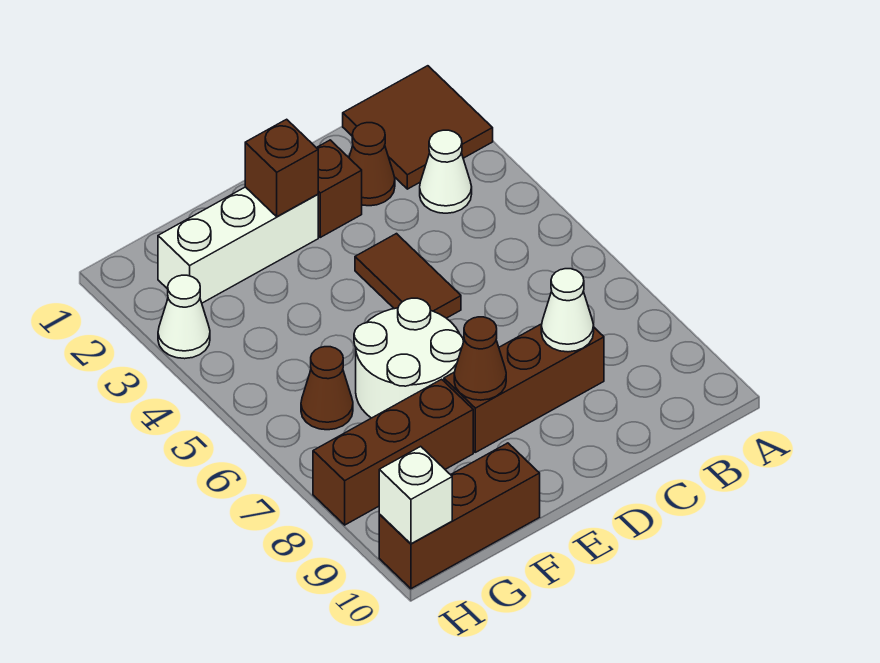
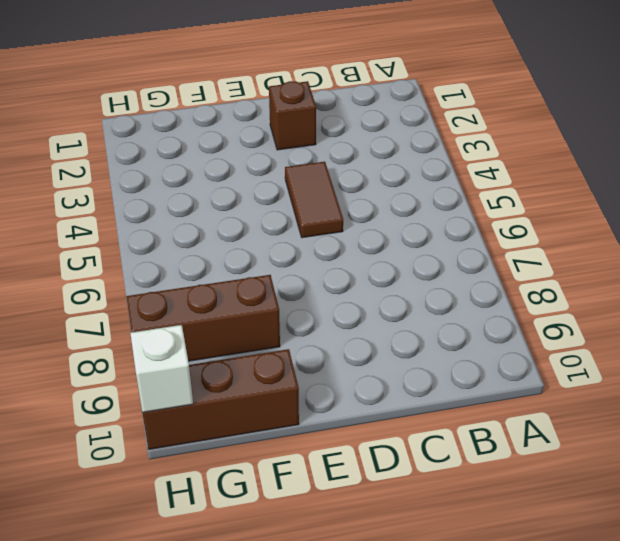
none -> brown tile A1:B2 level 1
none -> white cone B3 level 1
none -> brown cone C2 level 1

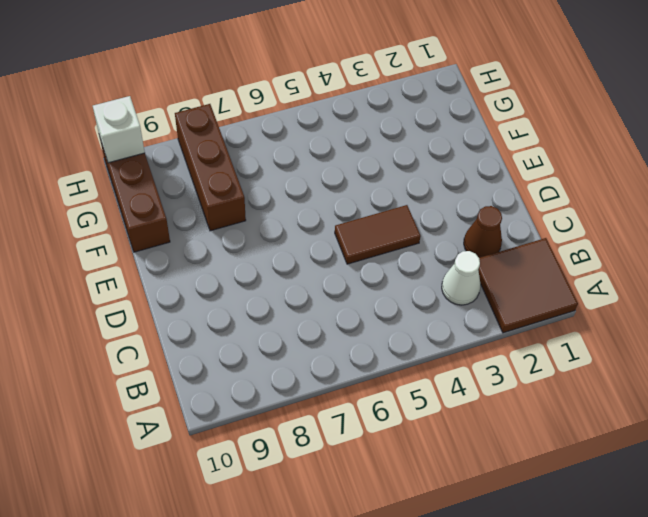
none -> brown brick C8:E8 level 1
none -> brown brick D2 level 1
none -> white brick E2:G2 level 1

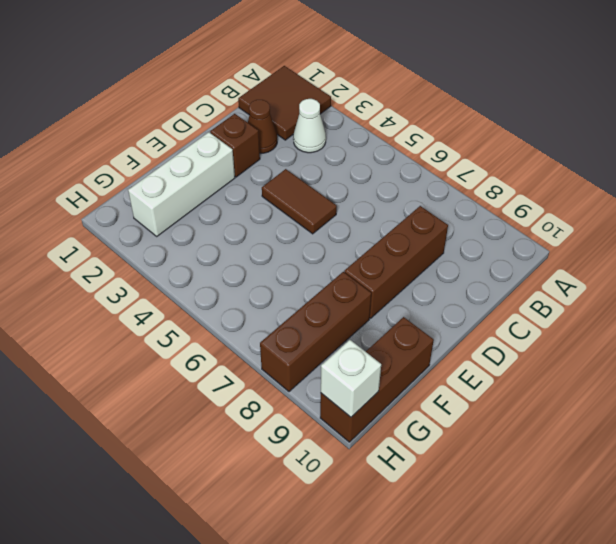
none -> white round brick E6:F7 level 1
none -> brown cone G6 level 1
none -> white cone H3 level 1

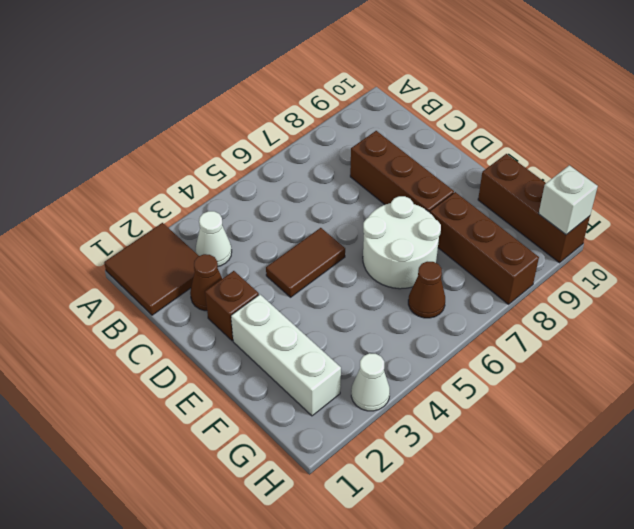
none -> white cone C8 level 2
none -> brown brick E2 level 2
none -> brown cone E8 level 2

